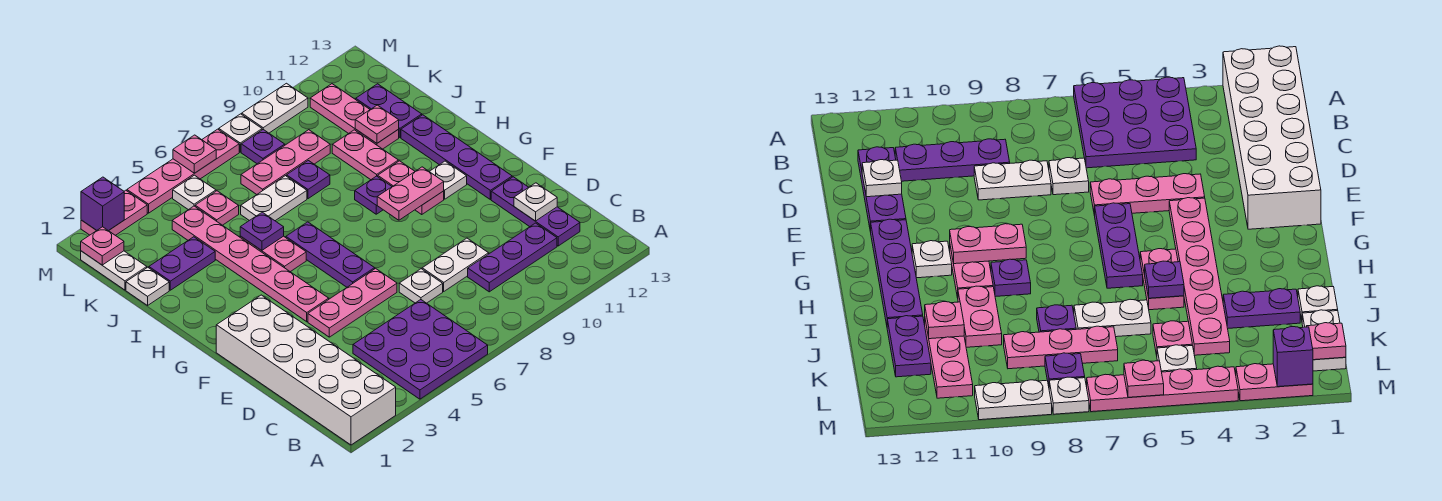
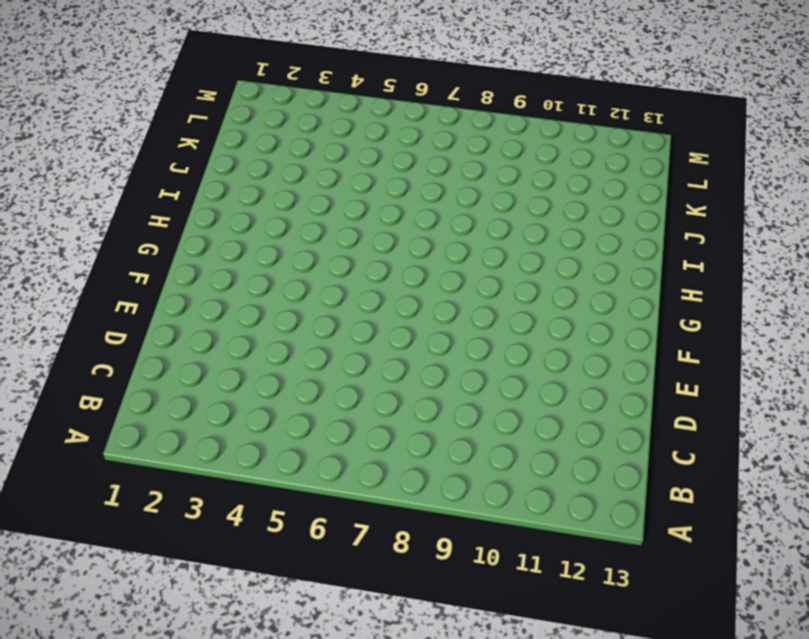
none -> white brick A1:F2 level 1
none -> purple plate A4:C6 level 1
none -> purple plate C9:C11 level 1
none -> purple plate C12:E12 level 1

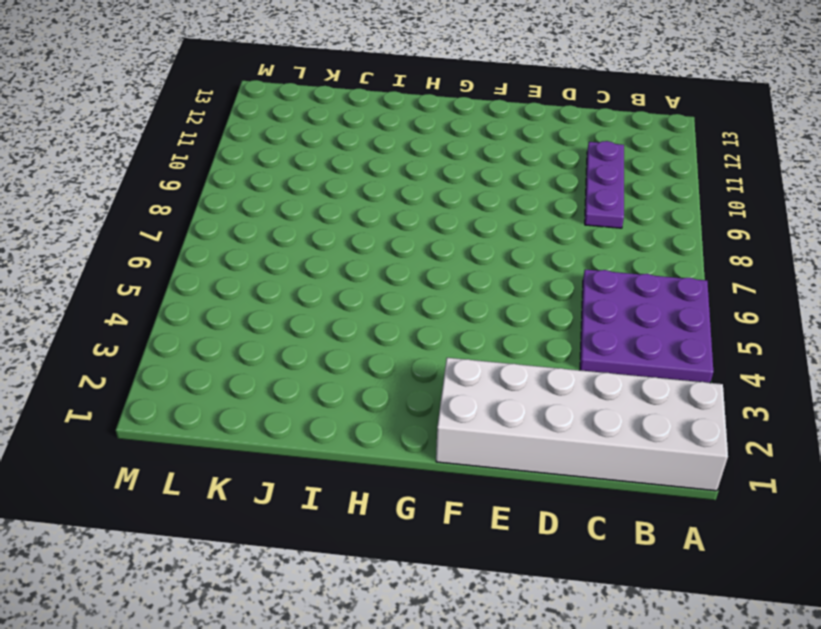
none -> purple plate C12:E12 level 1
none -> white plate D7 level 1
none -> white plate D8:D9 level 1
none -> pink plate E4:E6 level 1

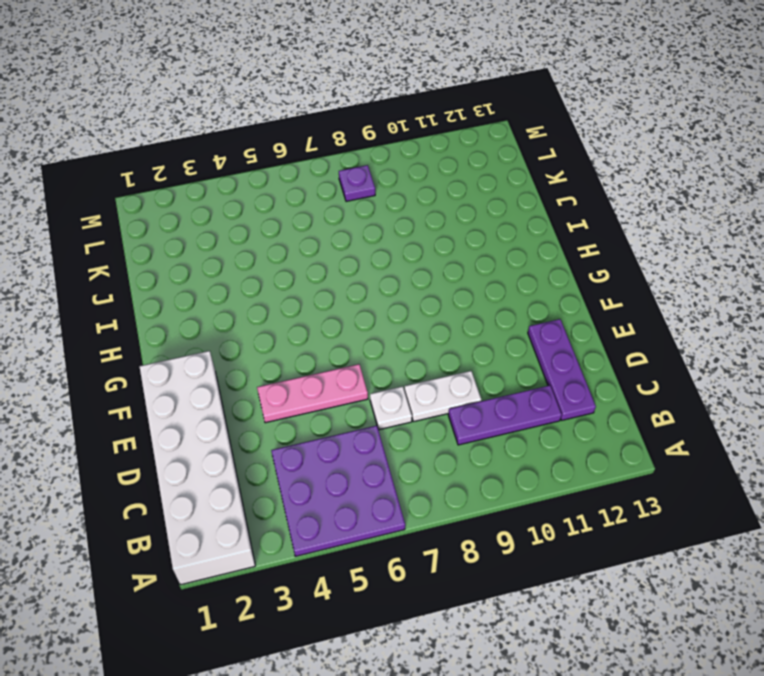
none -> pink plate F4:K4 level 1
none -> purple plate F6:H6 level 1
none -> purple plate F12:I12 level 1
none -> pink plate G10:H10 level 1

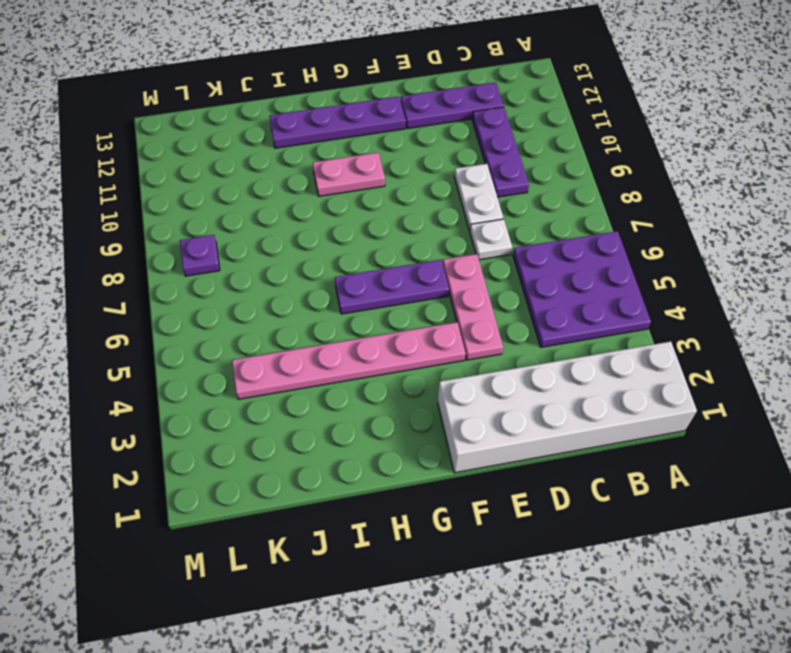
none -> white plate G11 level 1
none -> pink plate H5:I5 level 1
none -> purple plate H9 level 1
none -> pink plate I10:J10 level 1

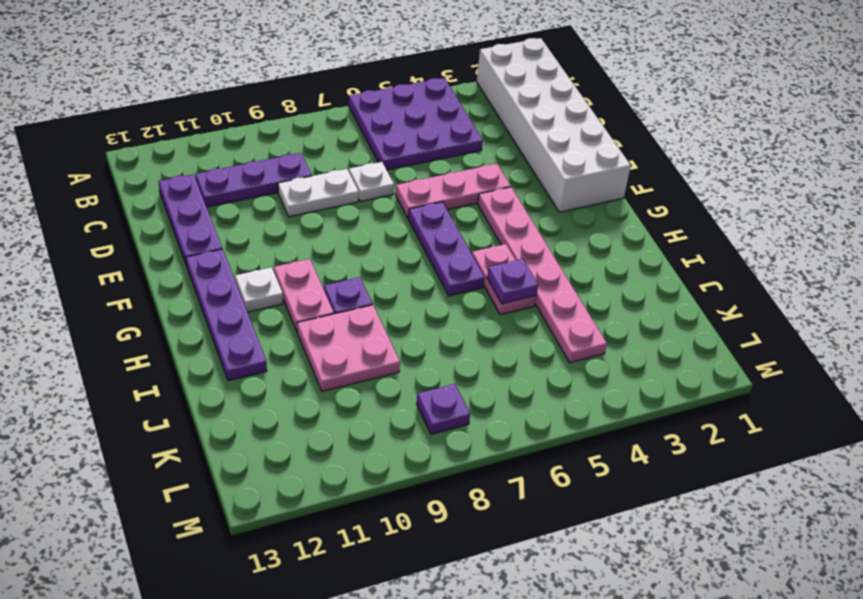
pink plate I9:J10 level 1 -> pink plate I10:J10 level 1
none -> white plate J1 level 1
none -> purple plate J2:J3 level 1
none -> white plate J6:J7 level 1
none -> purple plate J8 level 1

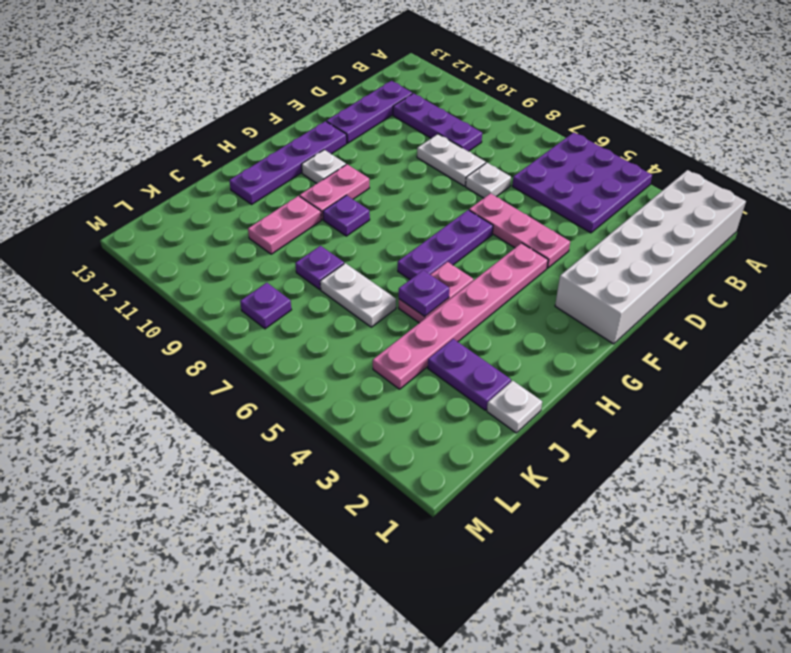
none -> pink plate J11:L11 level 1
none -> purple plate J12:K12 level 1
none -> white plate K1:L1 level 1
none -> pink plate K5 level 1

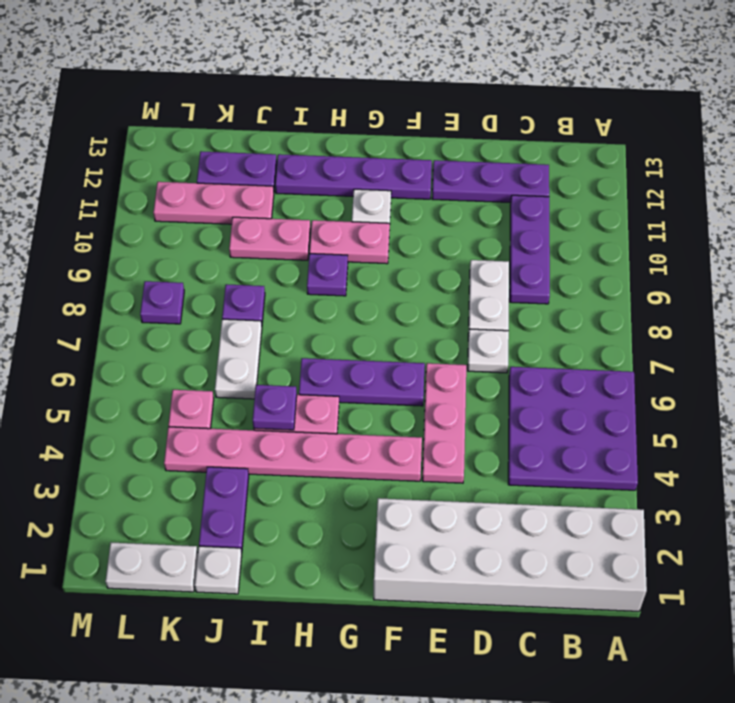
none -> pink plate K7:K9 level 1
none -> white plate L5 level 1
none -> pink plate M2:M3 level 1
none -> pink plate M4:M7 level 1

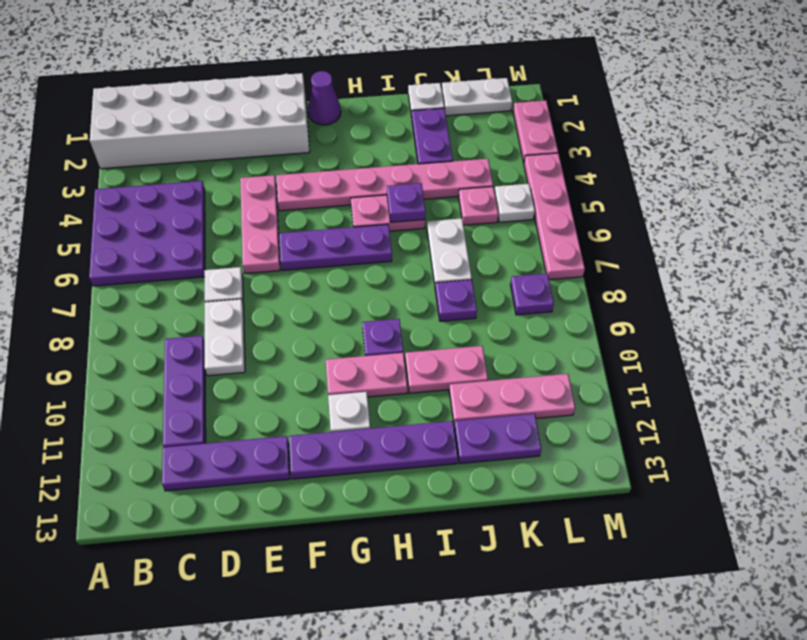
purple cone G1 level 1 -> none
none -> pink plate K7:K9 level 1
none -> white plate M8 level 1
none -> white plate M9:M10 level 1
none -> white plate D12 level 2

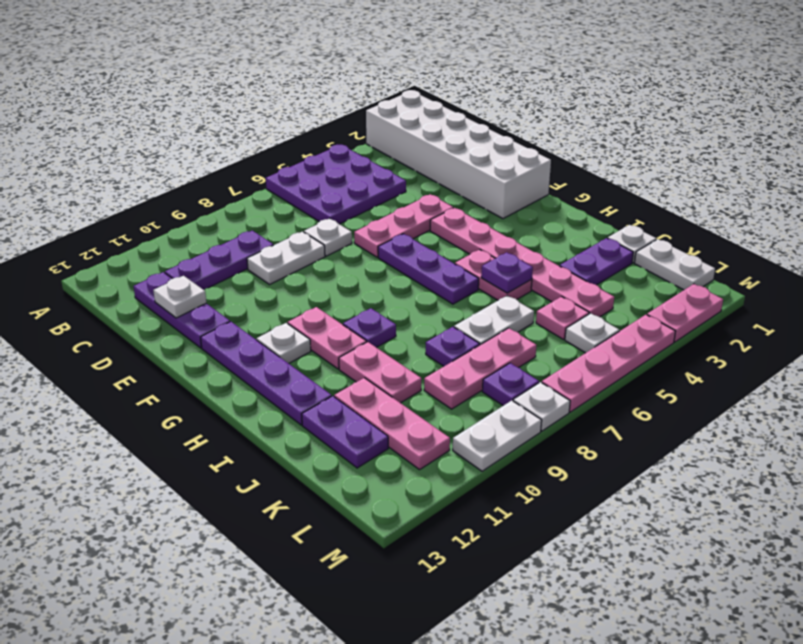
none -> pink plate G9:G10 level 2
none -> pink plate J11 level 2
none -> pink plate L1 level 2
none -> purple brick M2 level 2

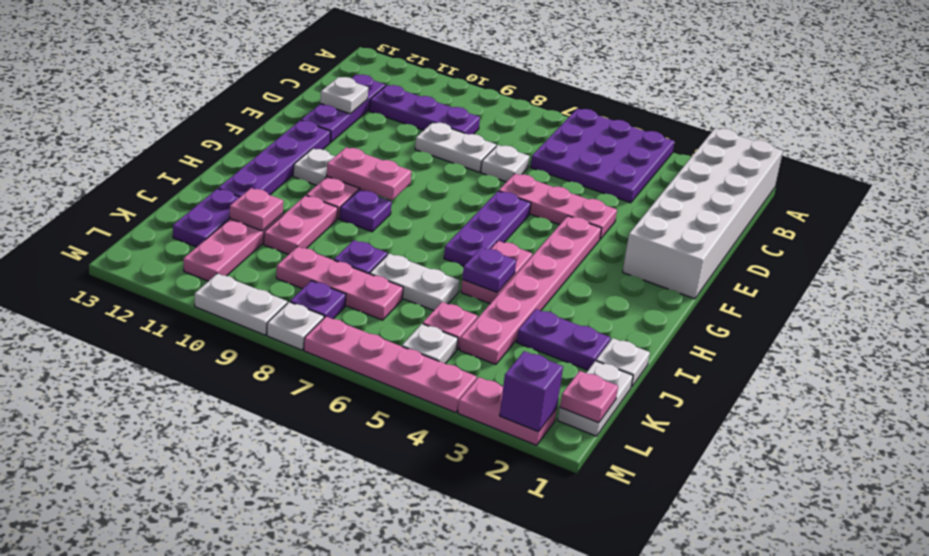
none -> pink plate M6 level 2

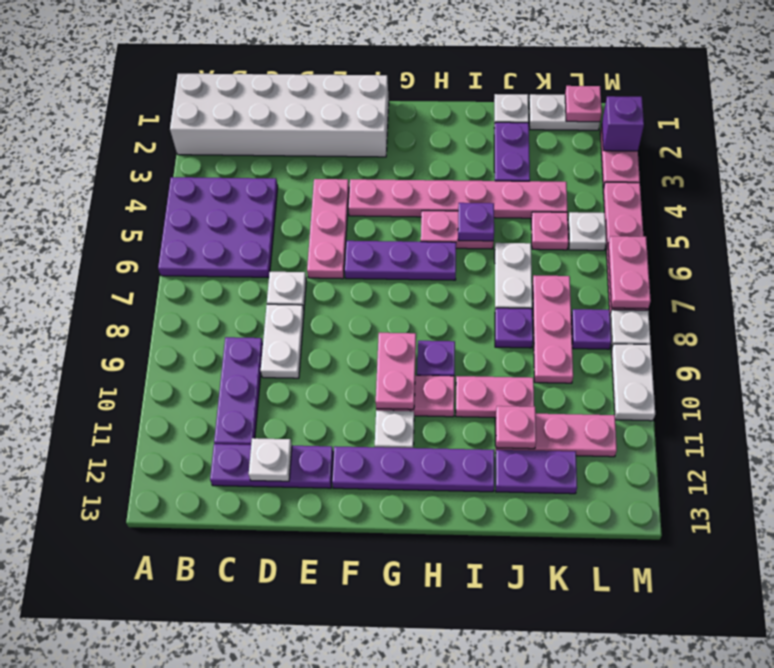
pink plate M6:M7 level 2 -> pink plate M6 level 2

